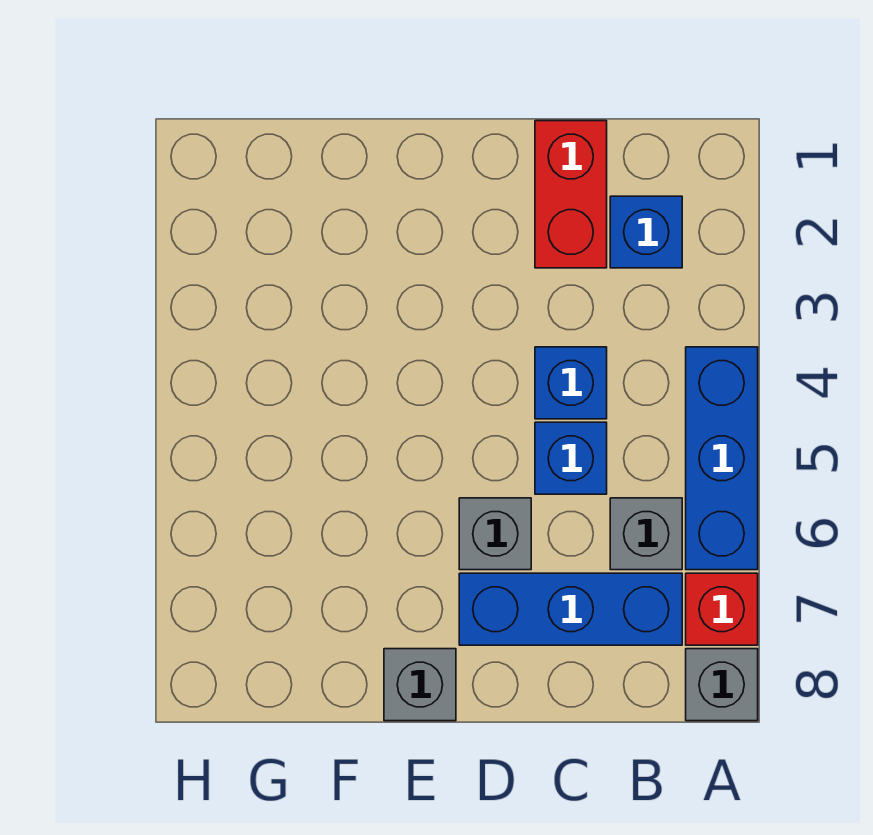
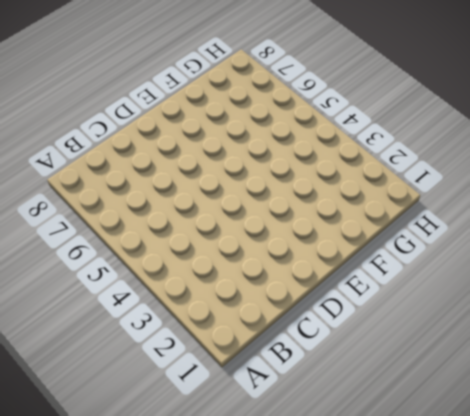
none -> blue brick A4:A6 level 1
none -> red brick A7 level 1

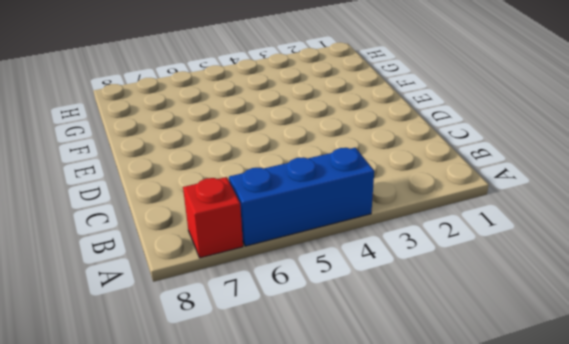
none -> grey brick A8 level 1
none -> blue brick B2 level 1

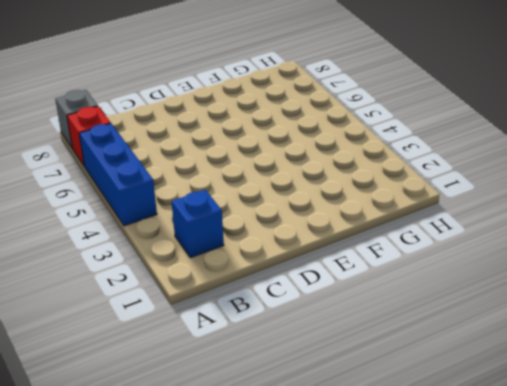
none -> grey brick B6 level 1
none -> blue brick B7:D7 level 1

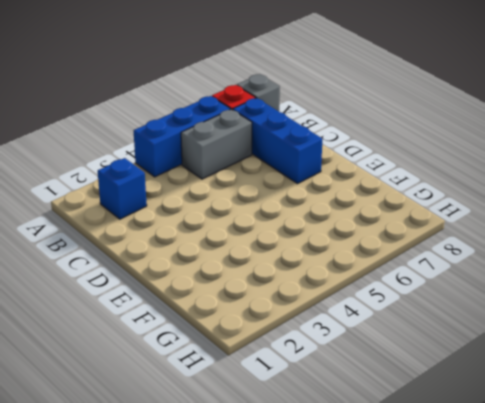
grey brick B5:B6 level 1 -> grey brick B6 level 1
none -> red brick C1:C2 level 1
none -> blue brick C4 level 1

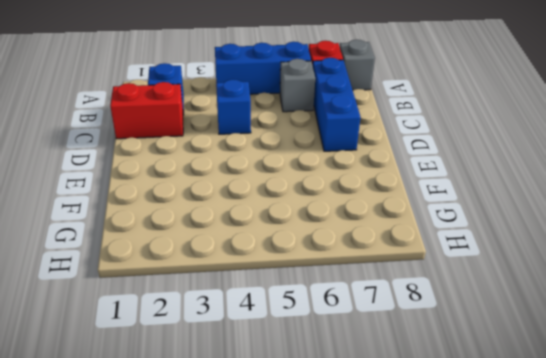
none -> blue brick C5 level 1
none -> grey brick D6 level 1

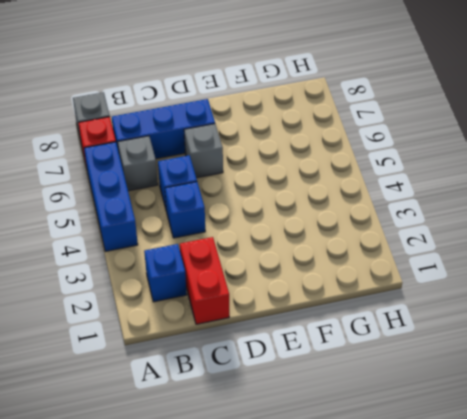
none -> grey brick E8 level 1

